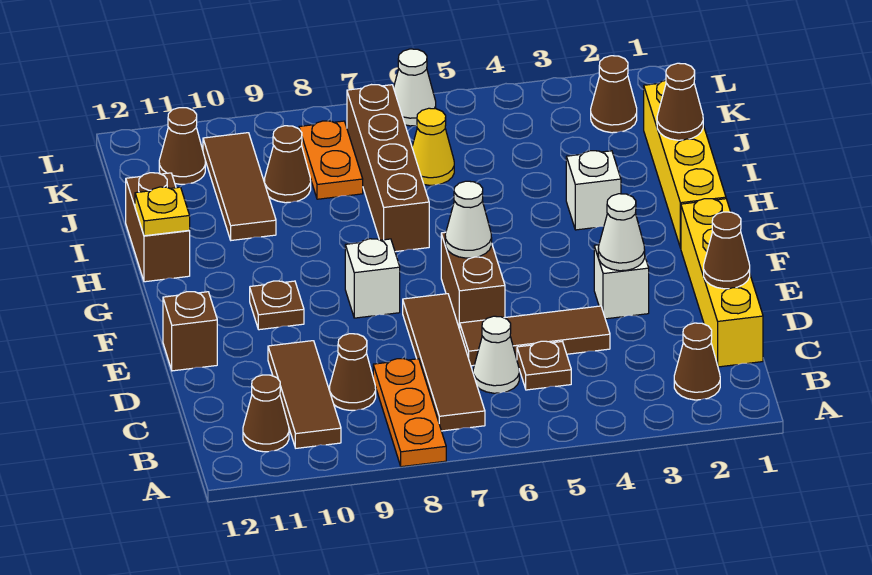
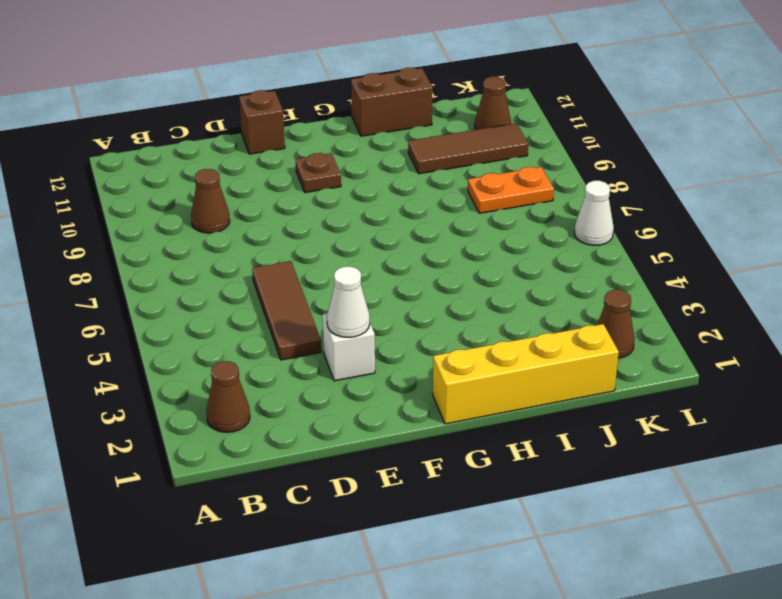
none -> orange plate A8:C8 level 1
none -> brown tile B7:E7 level 1
none -> brown tile B10:D10 level 1
none -> brown cone B11 level 1

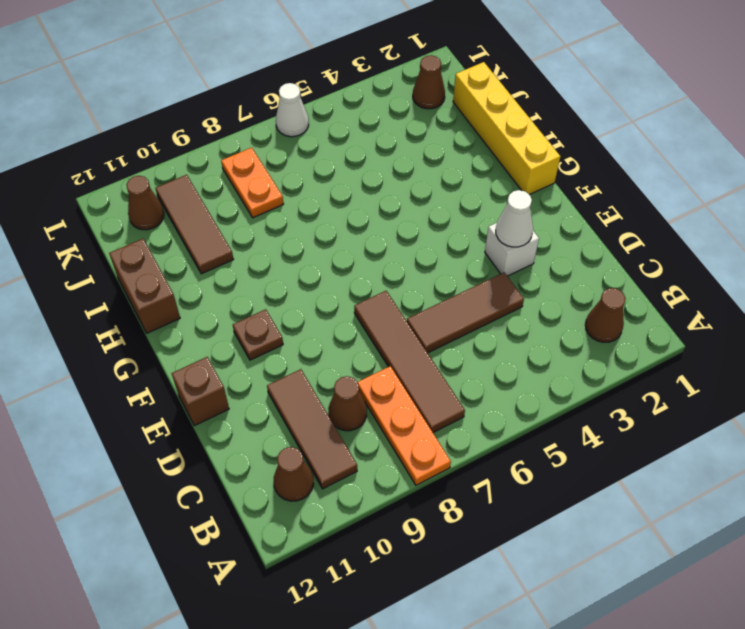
none -> yellow brick C1:F1 level 1
none -> brown plate C5 level 1
none -> white cone C6 level 1
none -> brown brick E6:F6 level 1

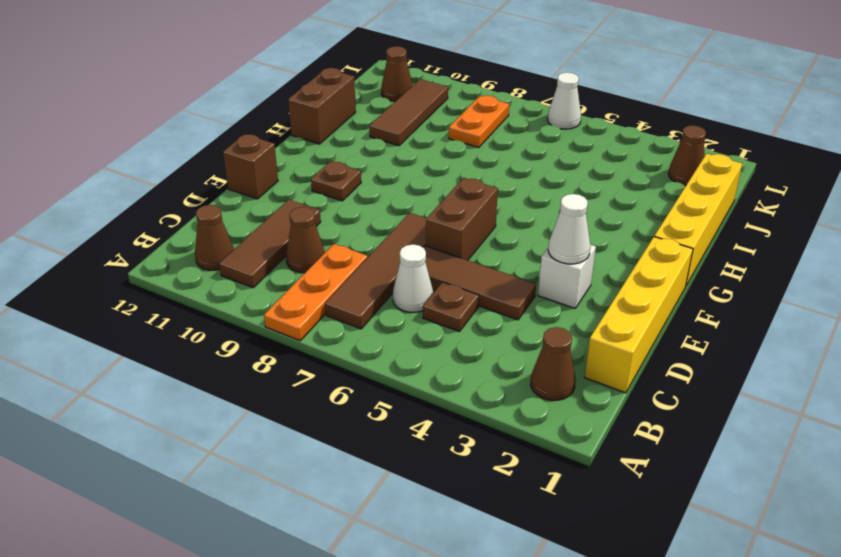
none -> white brick F8 level 1
none -> white brick H3 level 1
none -> brown brick H7:K7 level 1
none -> yellow cone J6 level 1

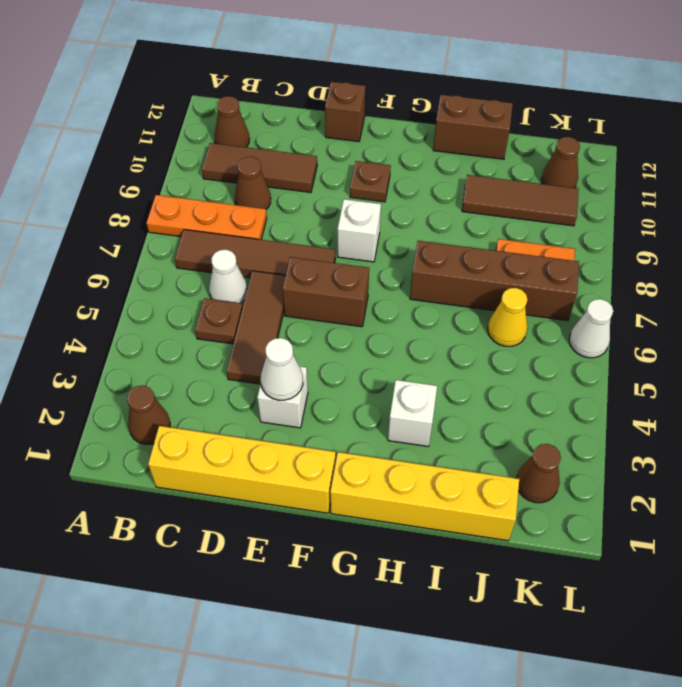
none -> brown cone J9 level 1
none -> brown cone D1 level 2
none -> white cone F6 level 2
none -> yellow plate H12 level 2

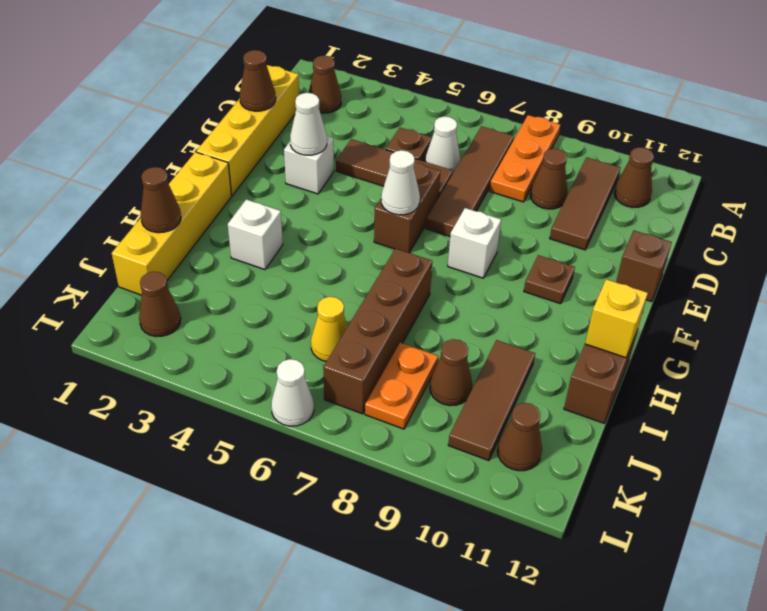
yellow brick H12 level 2 -> yellow plate H12 level 2

